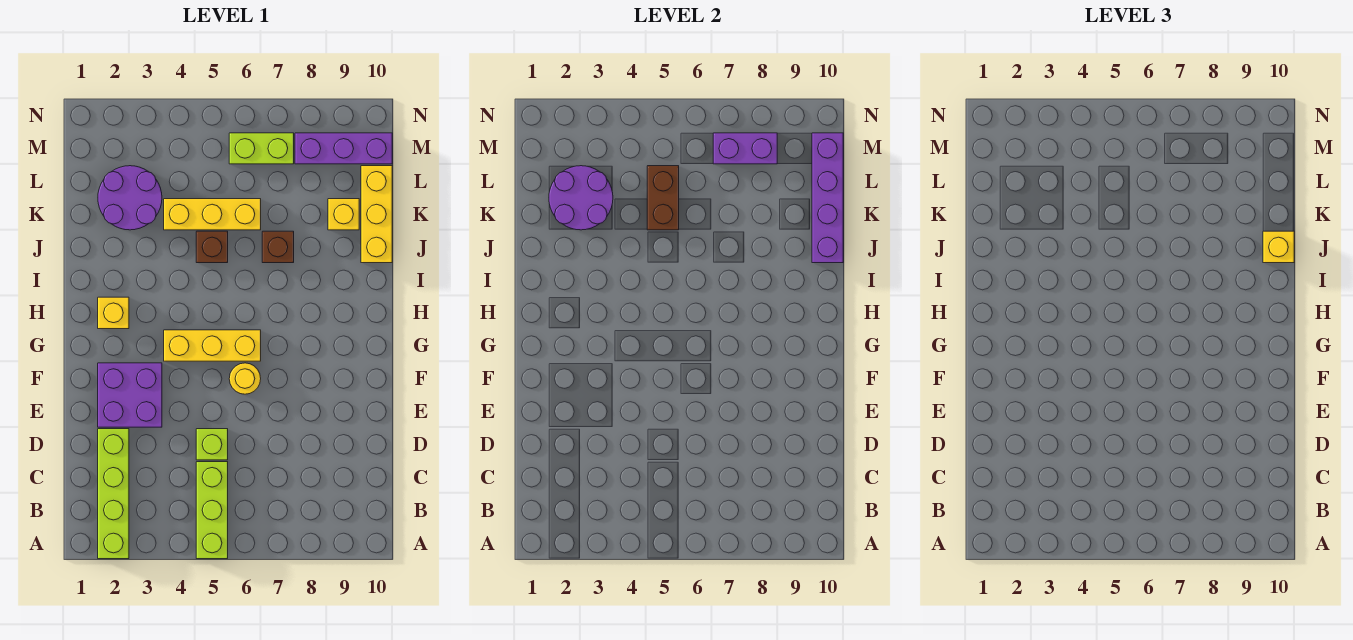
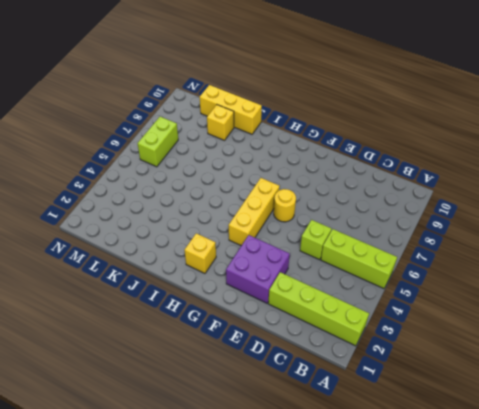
none -> brown brick J5 level 1
none -> brown brick J7 level 1
none -> purple round brick K2:L3 level 1

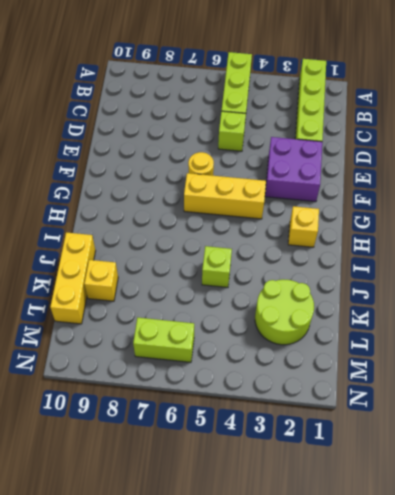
lime brick J5 level 1 -> brown brick J5 level 1
lime round brick K2:L3 level 1 -> purple round brick K2:L3 level 1
none -> brown brick J7 level 1
none -> yellow brick K4:K6 level 1
none -> purple brick M8:M10 level 1

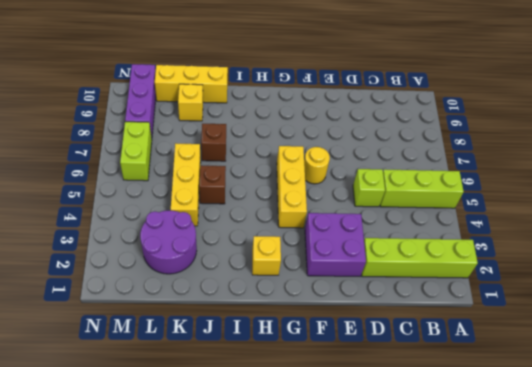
none -> purple brick J10:M10 level 2
none -> purple round brick K2:L3 level 2
none -> brown brick K5:L5 level 2

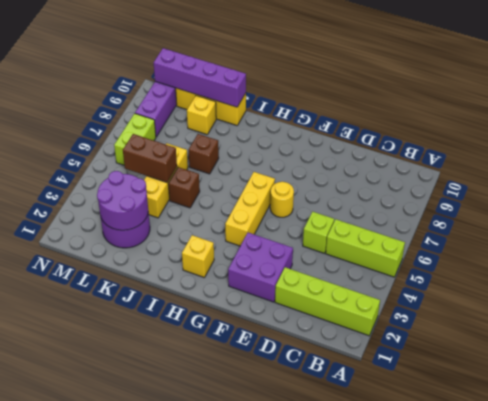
none -> purple brick M7:M8 level 2
none -> yellow brick J10 level 3

